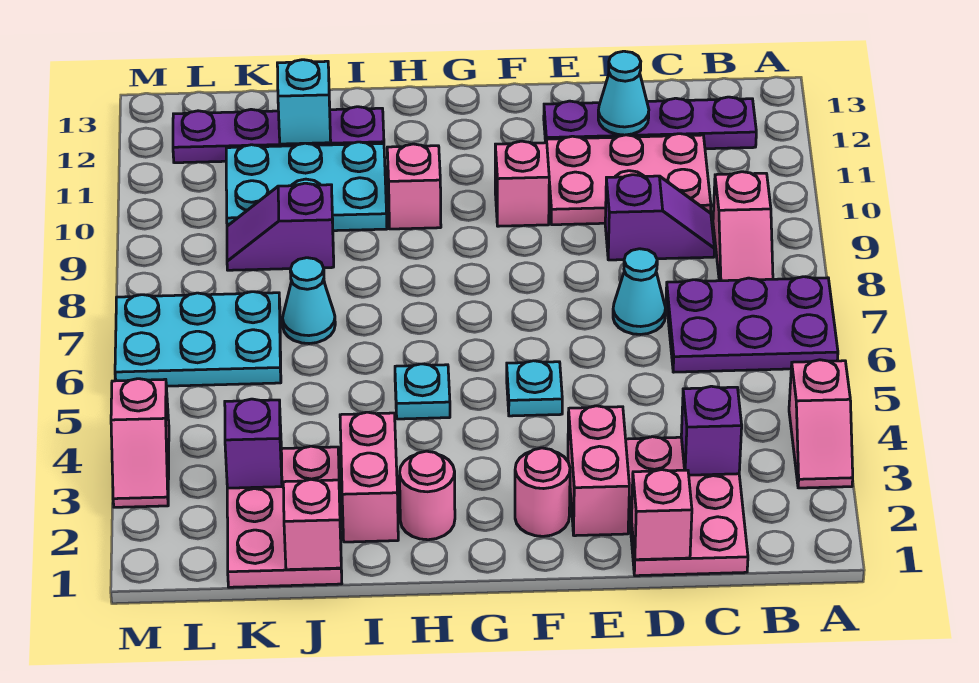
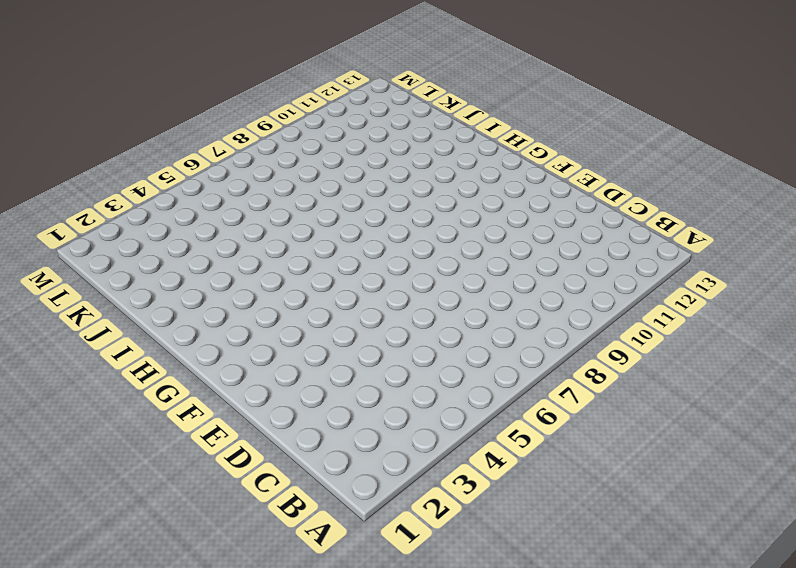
none -> pink slope A3:A4 level 1 top 4
none -> purple plate A6:C7 level 1
none -> pink slope B8:B9 level 1 top 9

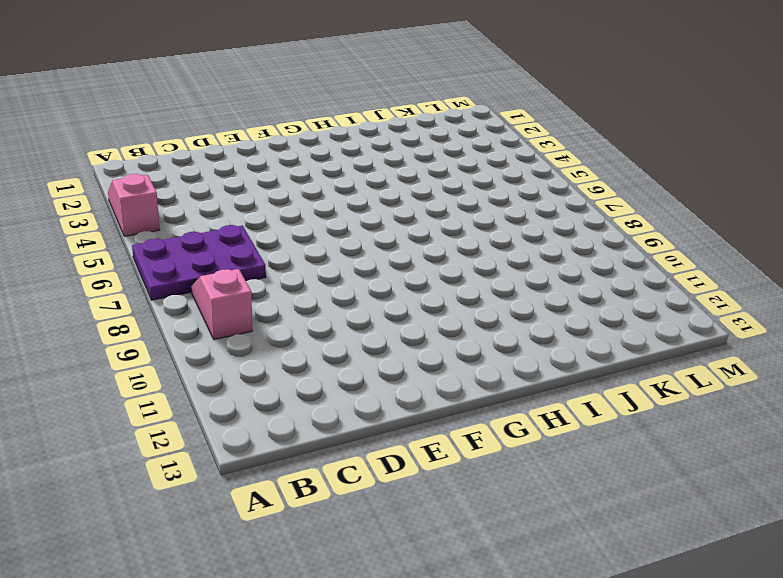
none -> purple plate B12:E12 level 1
none -> pink plate C1:D3 level 1
none -> purple slope C9:D9 level 1 top D

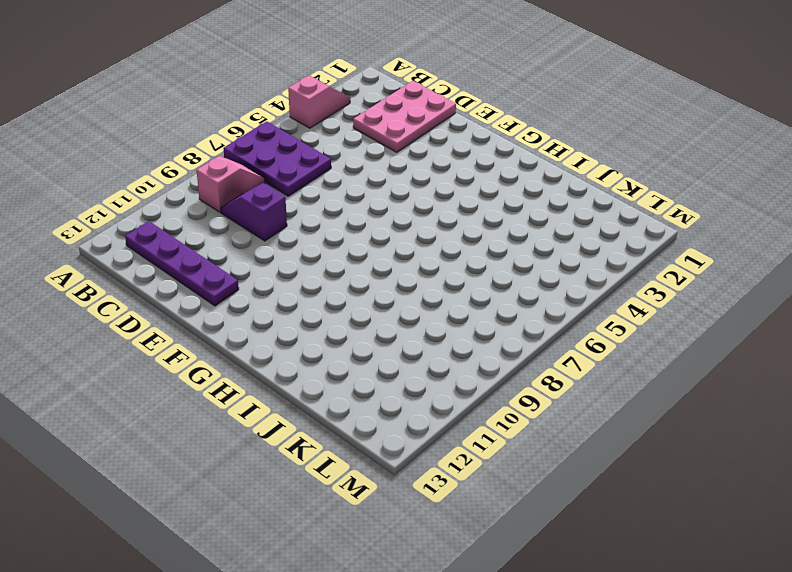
none -> pink plate C10:E11 level 1
none -> cyan cone D7 level 1
none -> pink brick E2:E3 level 1

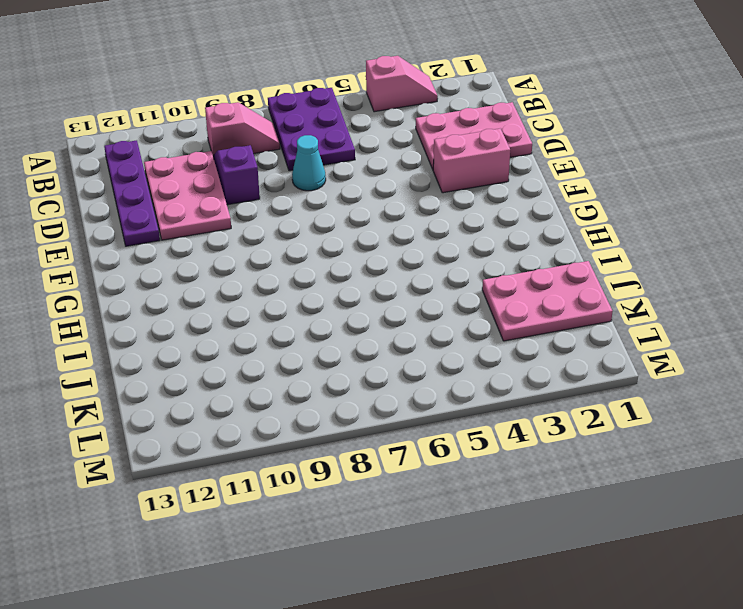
none -> pink round brick F2 level 1
none -> cyan plate F5 level 1
none -> pink brick F10 level 1

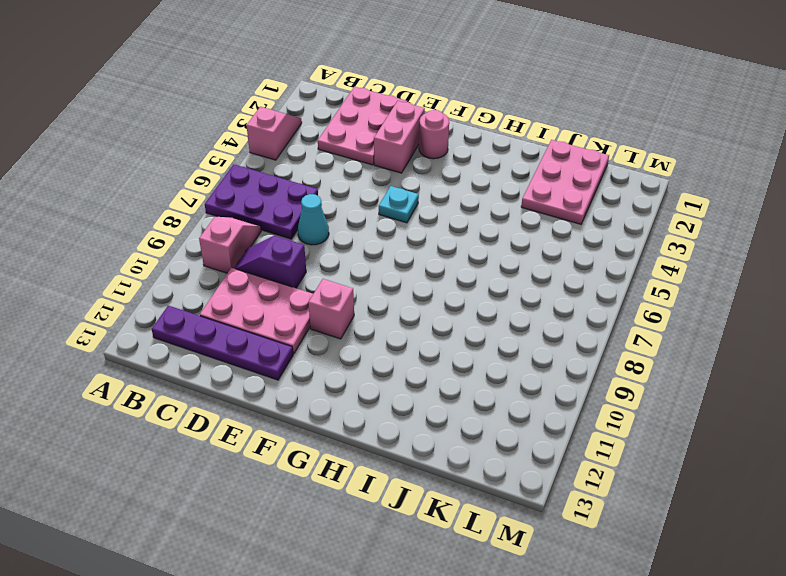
none -> pink round brick H2 level 1
none -> cyan plate H5 level 1
none -> pink brick H10 level 1

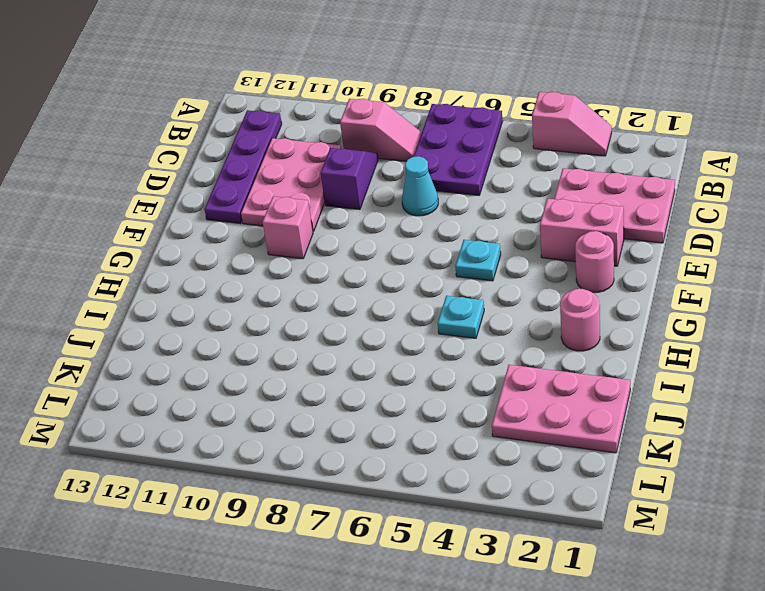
none -> pink brick H10 level 1
none -> pink brick I2:I3 level 1
none -> cyan plate I10:K11 level 1

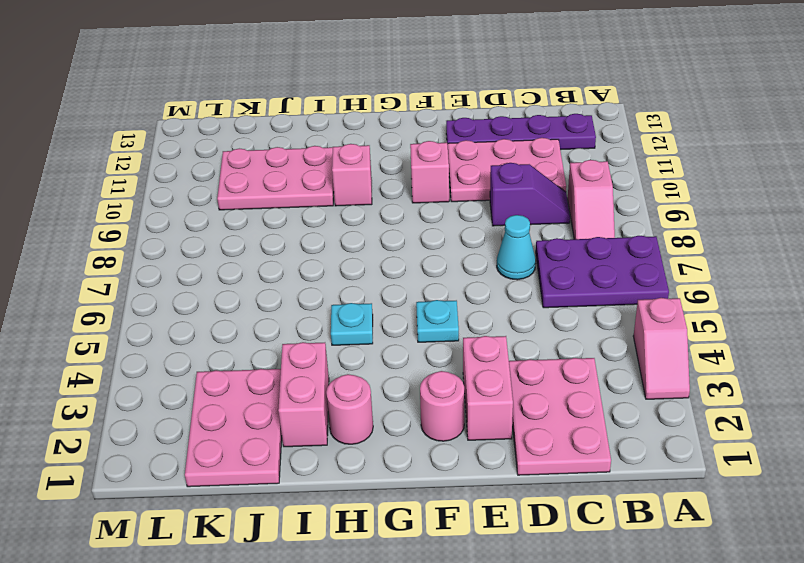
pink plate I10:K11 level 1 -> cyan plate I10:K11 level 1
none -> purple plate I12:L12 level 1
none -> cyan cone J7 level 1
none -> purple slope J9:K9 level 1 top J

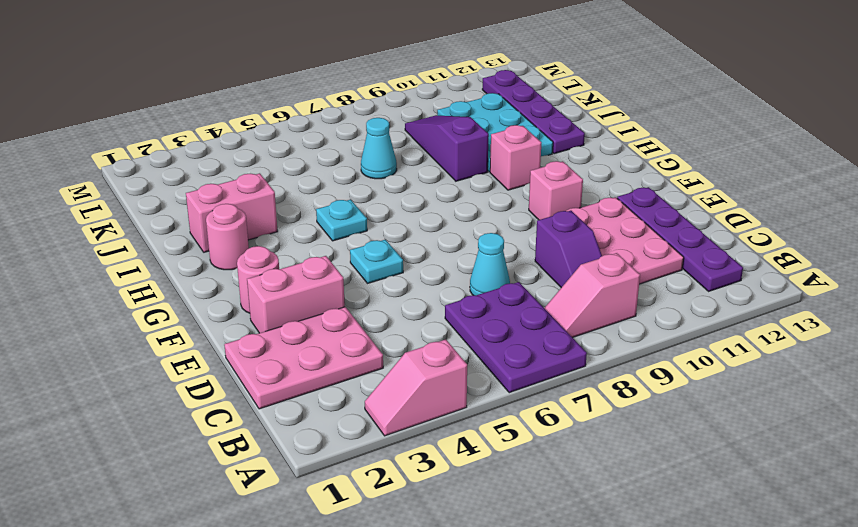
purple slope I9:K9 level 1 top I -> purple slope J9:K9 level 1 top J
none -> pink plate J1:K3 level 1
none -> cyan plate K6:M7 level 1
none -> pink slope M3:M4 level 1 top 4

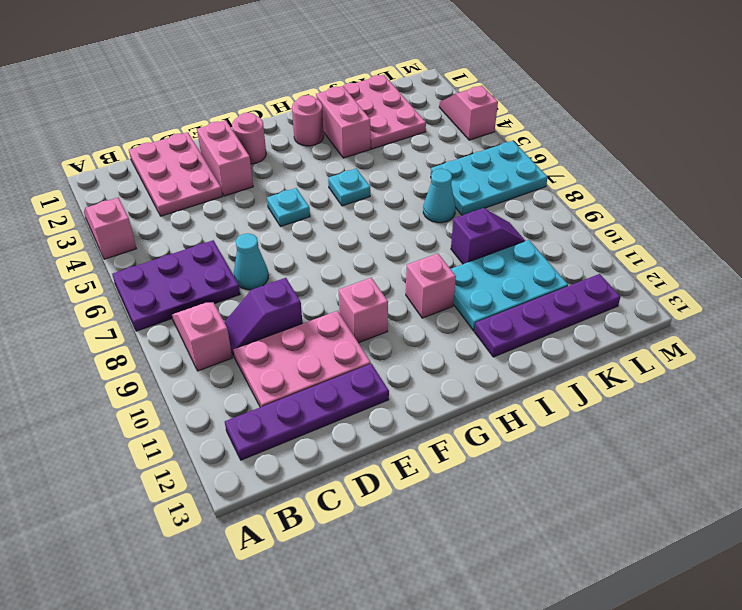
none -> purple brick C3 level 2
none -> pink brick D1 level 2
none -> cyan cone D12 level 2

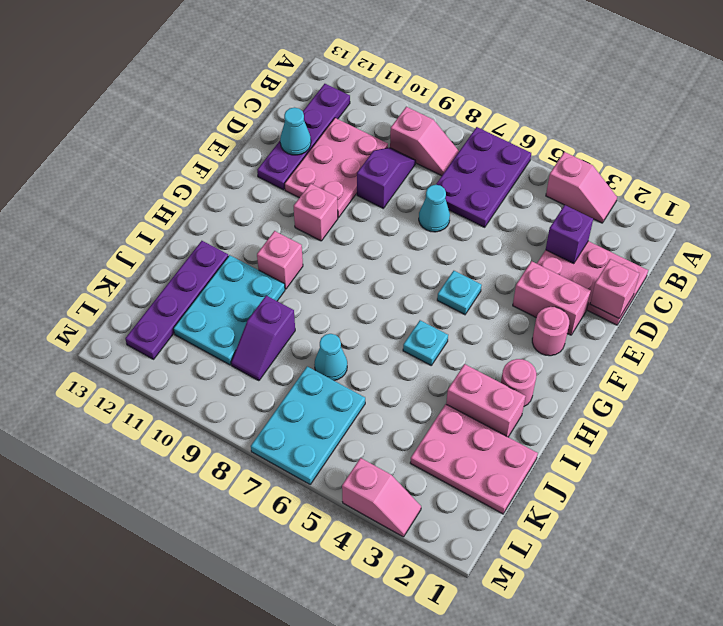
none -> pink brick J1 level 2
none -> cyan brick J12 level 2
none -> purple brick K3 level 2

